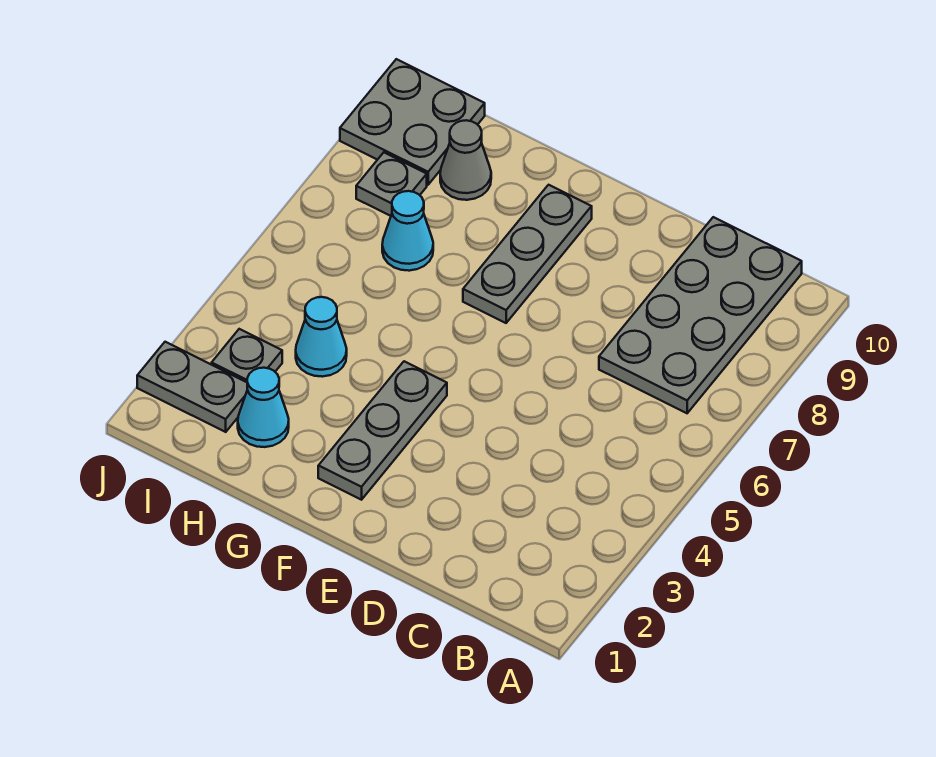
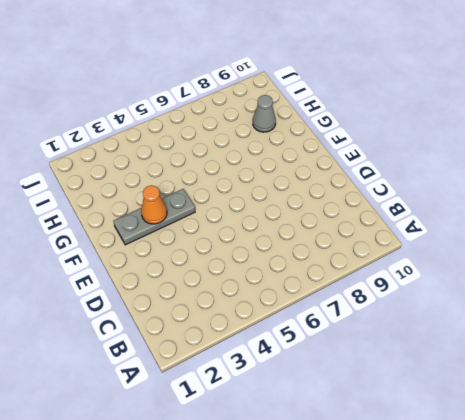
orange cone F3 level 2 -> none
none -> grey plate B7:C10 level 1
none -> grey plate F7:F9 level 1

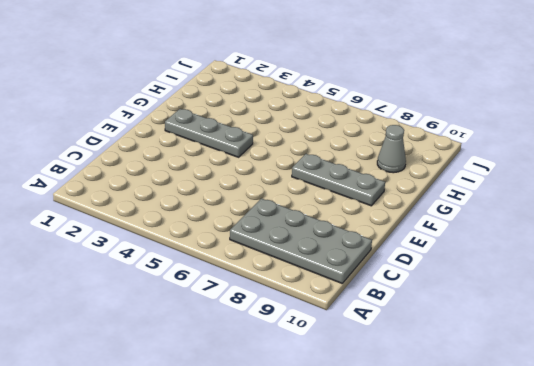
none -> cyan cone H2 level 1
none -> cyan cone H4 level 1

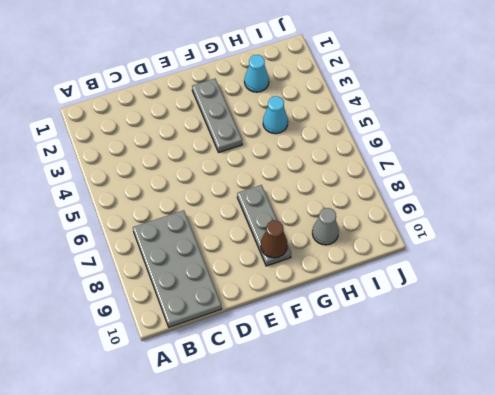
brown cone F9 level 2 -> none
none -> cyan cone H7 level 1
none -> grey plate I2:J2 level 1

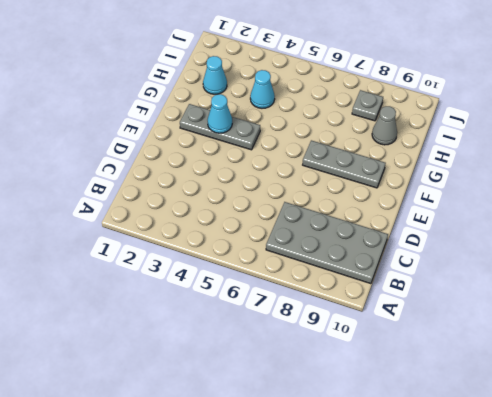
cyan cone F3 level 2 -> cyan cone H7 level 1
none -> grey plate I2:J2 level 1
none -> grey plate I3 level 1

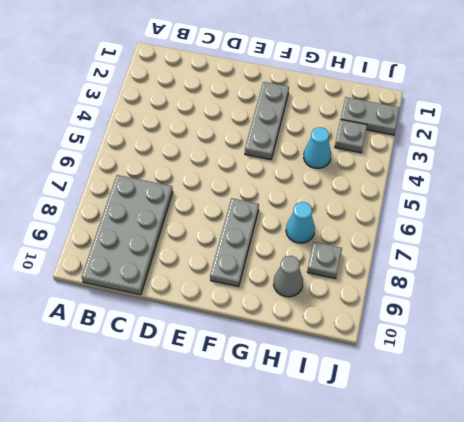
none -> cyan cone H2 level 1
none -> grey plate I9:J10 level 1

